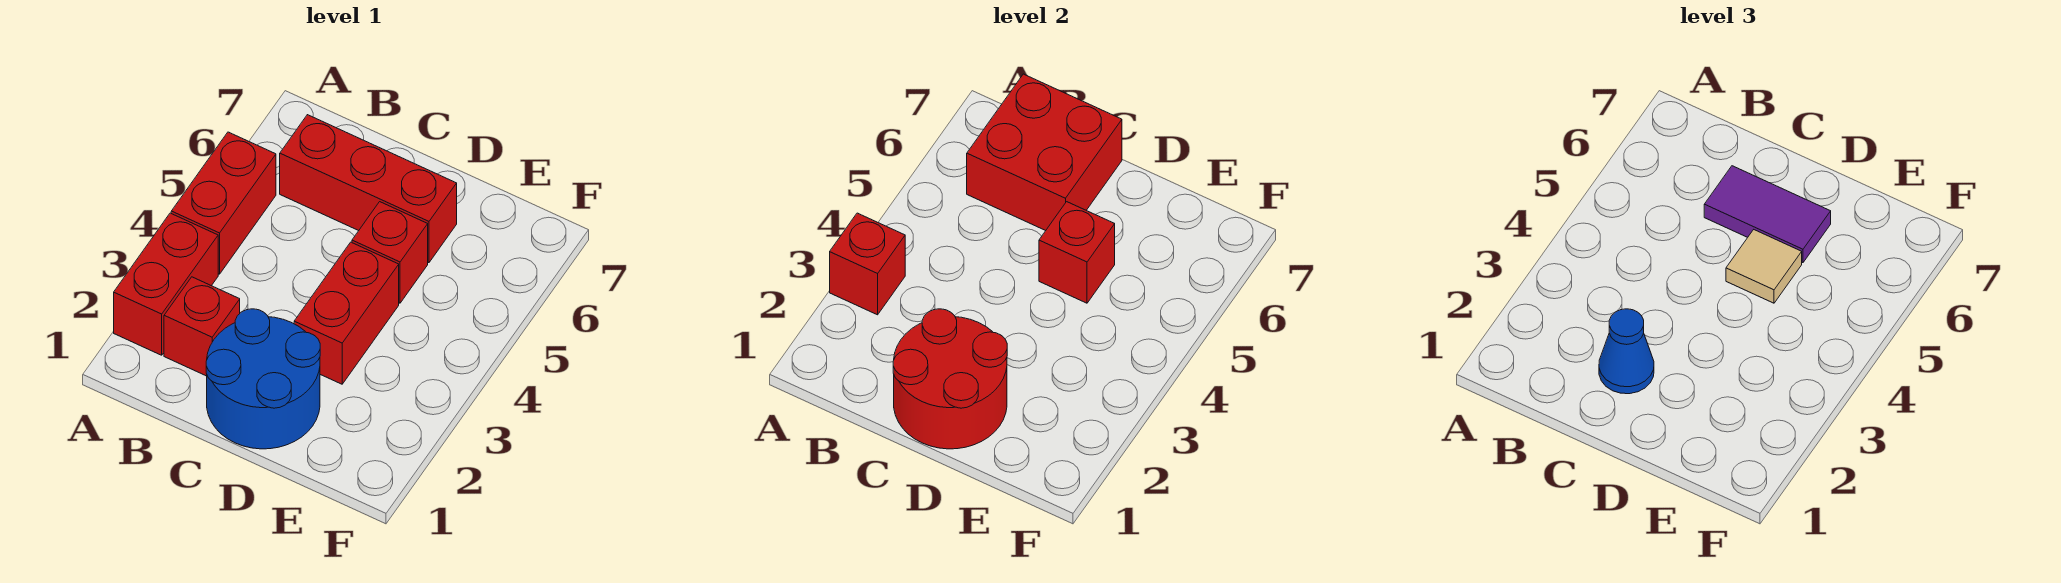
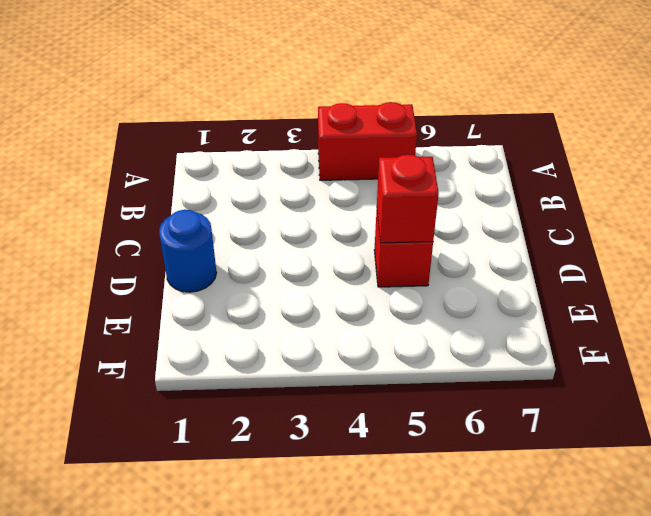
blue round brick D1 level 1 -> blue round brick C1:D2 level 1
none -> red brick A2:A3 level 1
none -> red brick B2 level 1
none -> red brick B6:D6 level 1

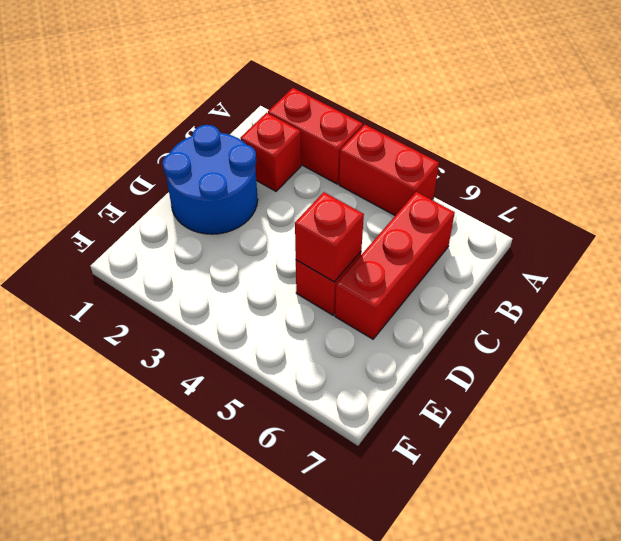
none -> red brick D3:D4 level 1
none -> red brick A3 level 2
none -> red brick B6:C7 level 2

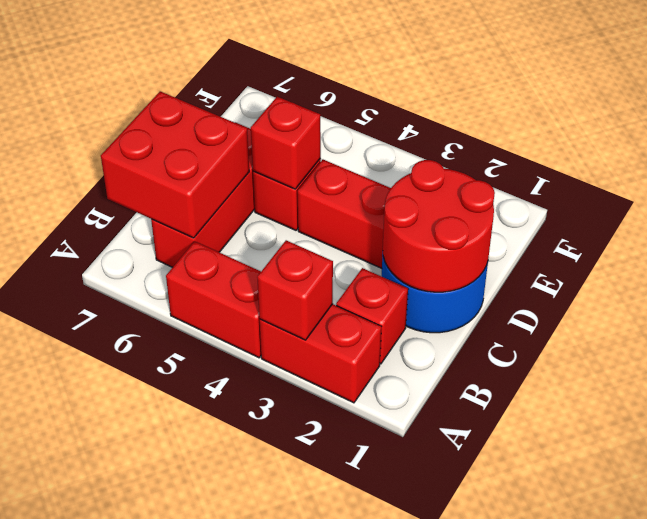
none -> blue cone C2 level 3
none -> purple tile C6:D6 level 3
none -> tan tile D5 level 3

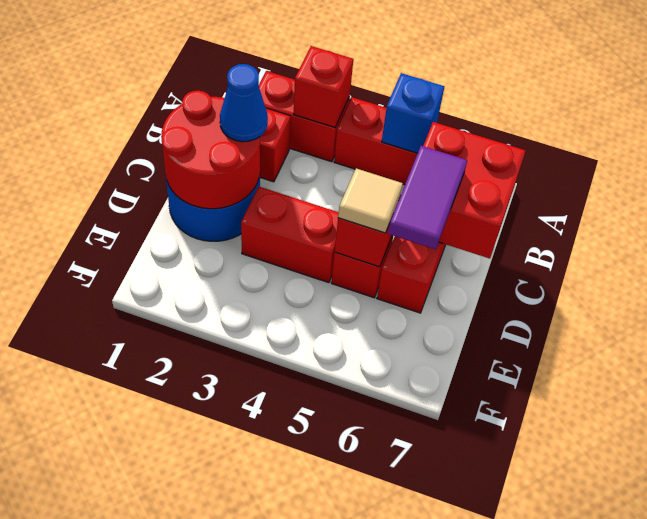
blue brick A5 level 2 -> none

